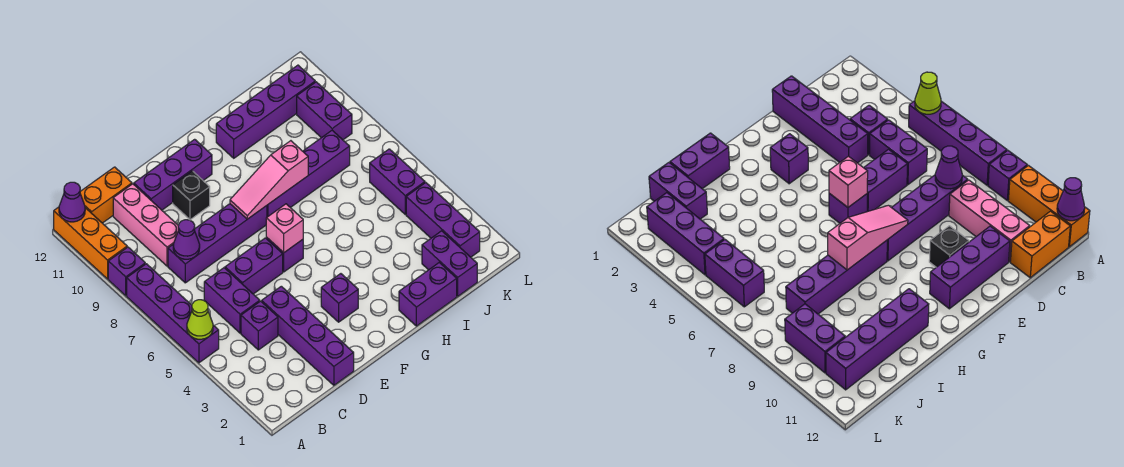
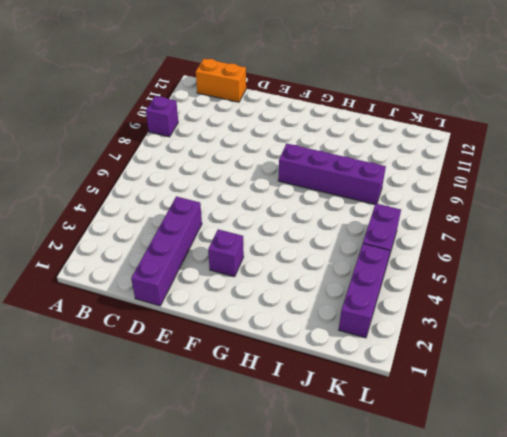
none -> purple brick A5:A8 level 1
none -> orange brick A10:A12 level 1
none -> purple brick C4 level 1

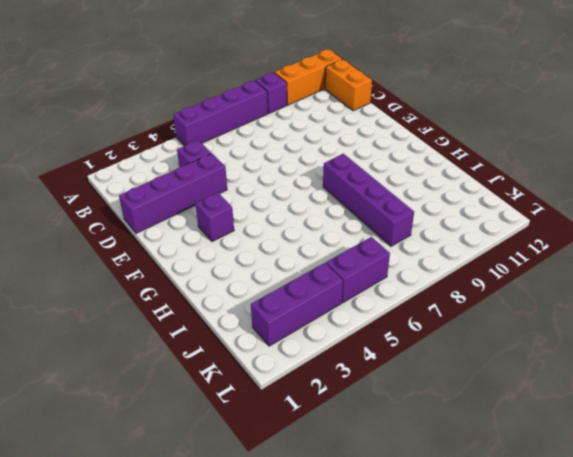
none -> purple brick C5:C6 level 1
none -> purple brick C8:F8 level 1
none -> pink brick C9:C11 level 1

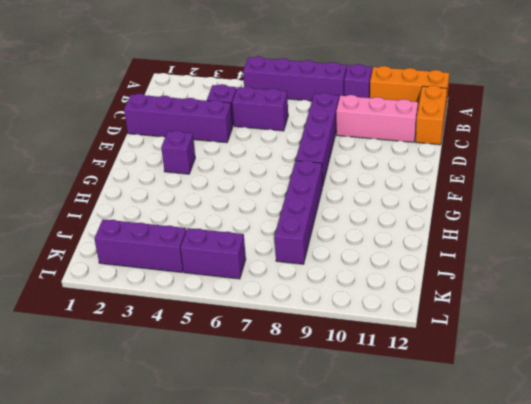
none -> purple brick D6:E6 level 1
none -> purple brick D11:F11 level 1
none -> black brick E10 level 1

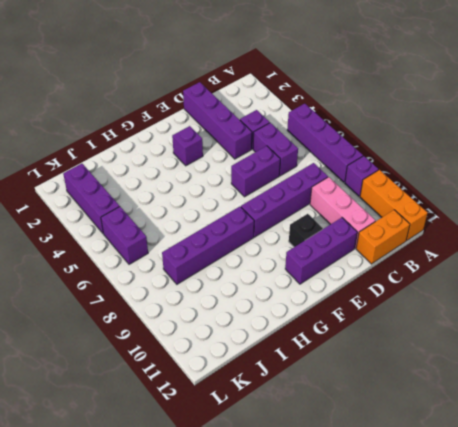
none -> purple brick F6 level 1
none -> purple brick H1:I1 level 1
none -> purple brick H11:K11 level 1

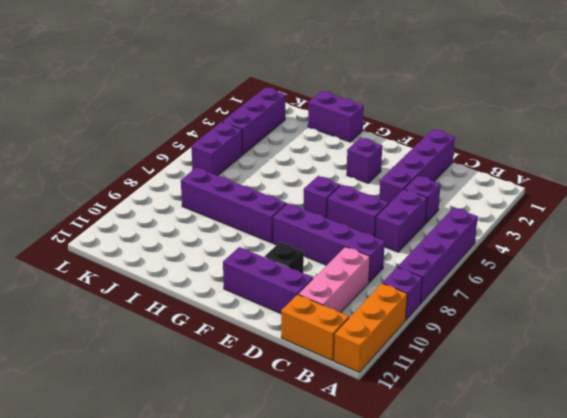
none -> purple brick H11:K11 level 1
none -> purple brick J1:J2 level 1
none -> purple brick K9:K10 level 1

